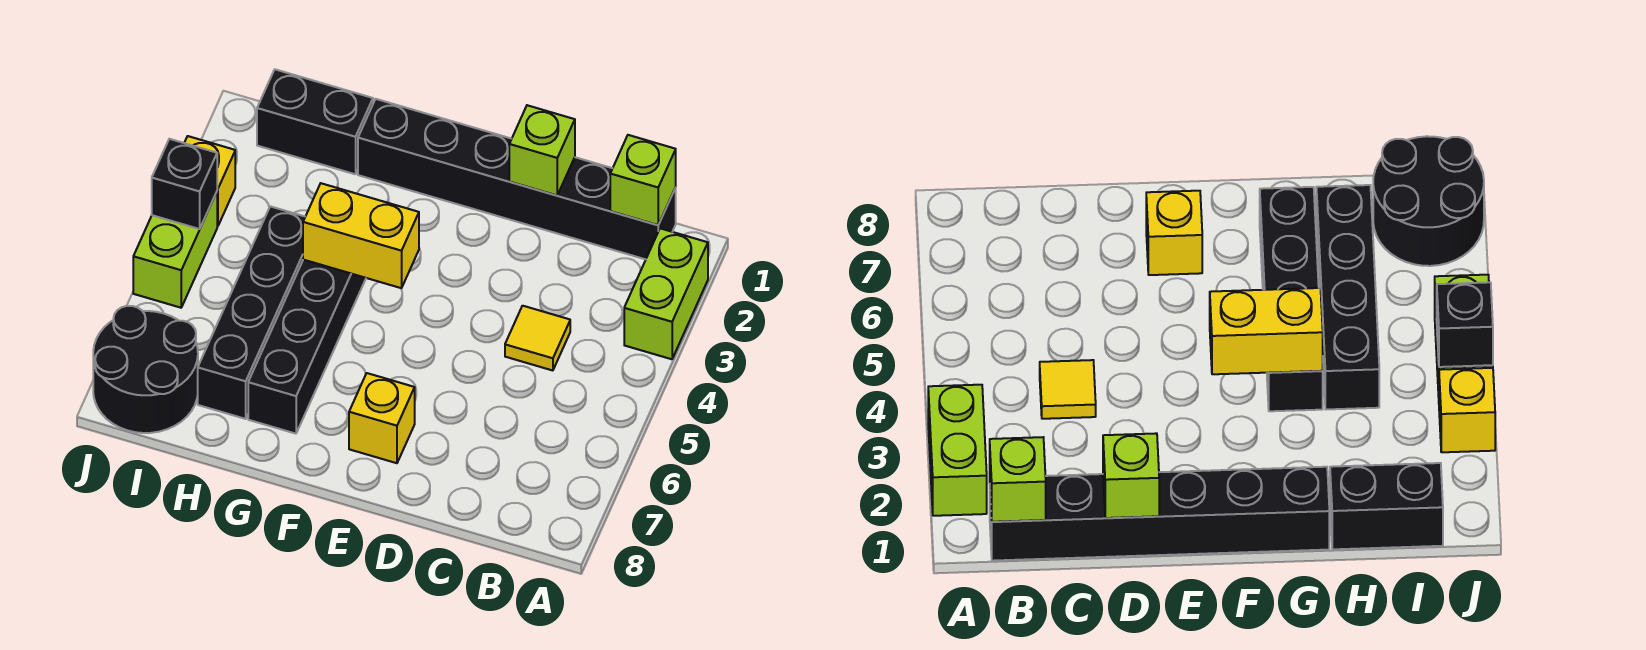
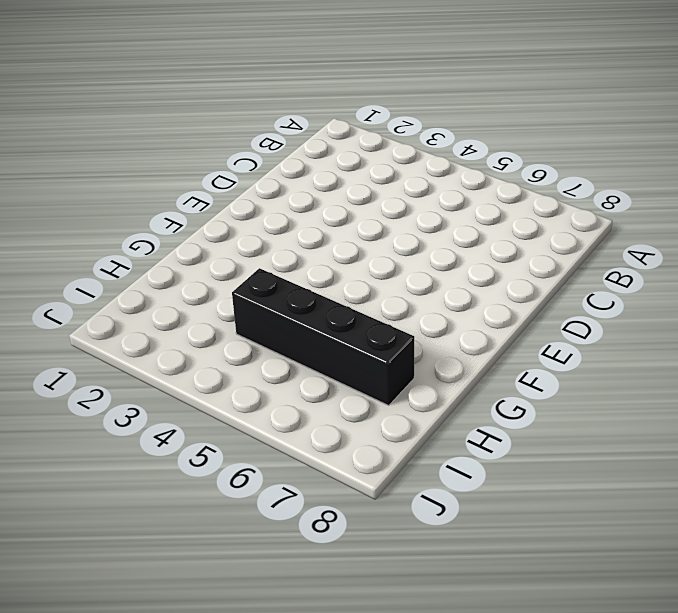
none -> lime brick A2:A3 level 1
none -> black brick B1:G1 level 1
none -> yellow tile C4 level 1

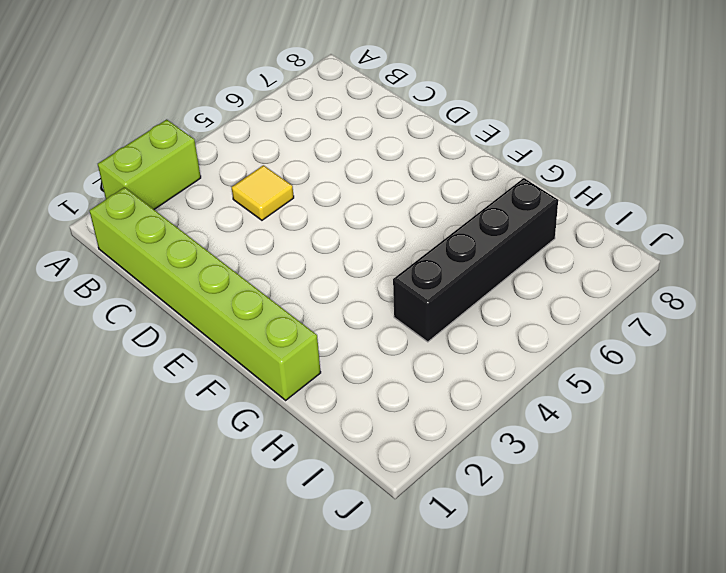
lime brick B1:G1 level 1 -> black brick B1:G1 level 1
none -> yellow brick E7 level 1
none -> black brick G4:G7 level 1
none -> black brick H1:I1 level 1

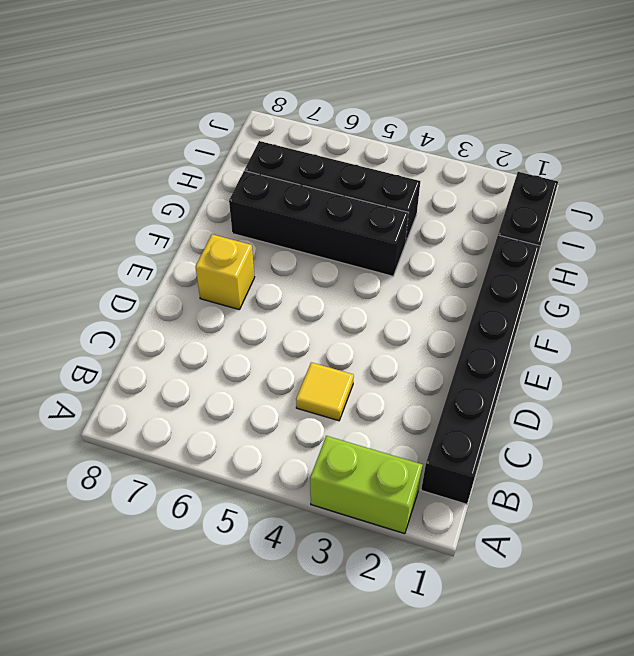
none -> black round brick I7:J8 level 1
none -> yellow brick J3 level 1
none -> lime brick J4:J5 level 1

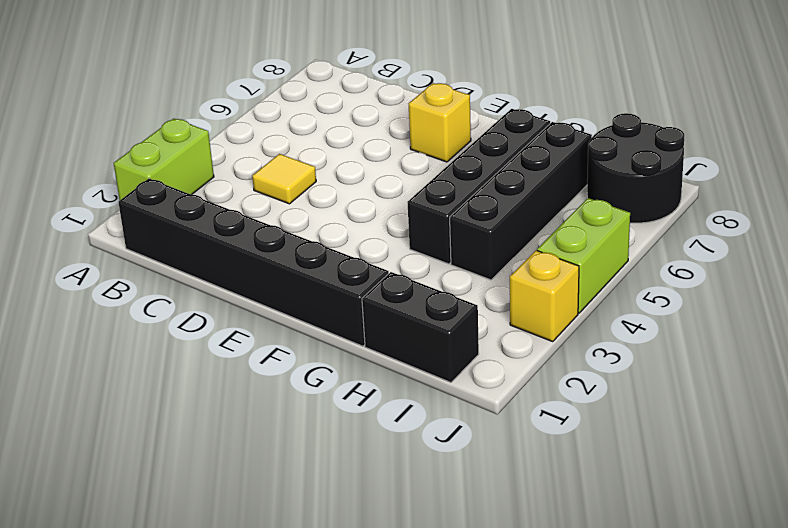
none -> lime brick B1 level 2
none -> lime brick D1 level 2
none -> yellow brick F4:G4 level 2

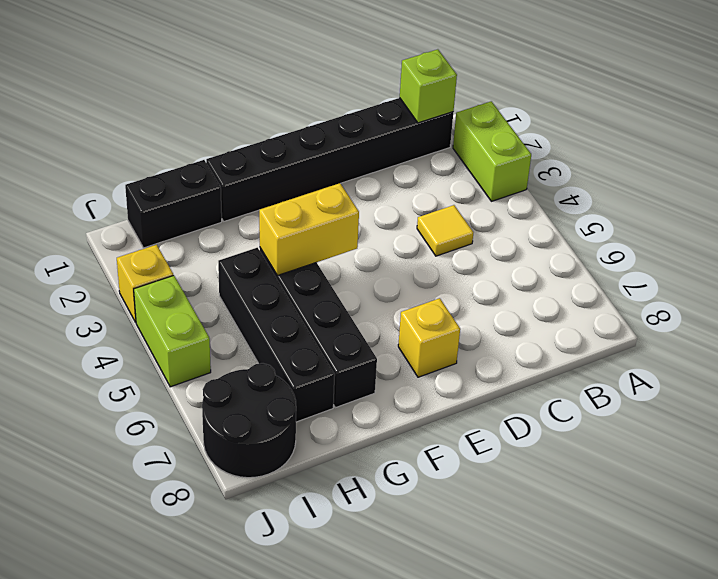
none -> lime brick D1 level 2
none -> black brick J4 level 2

